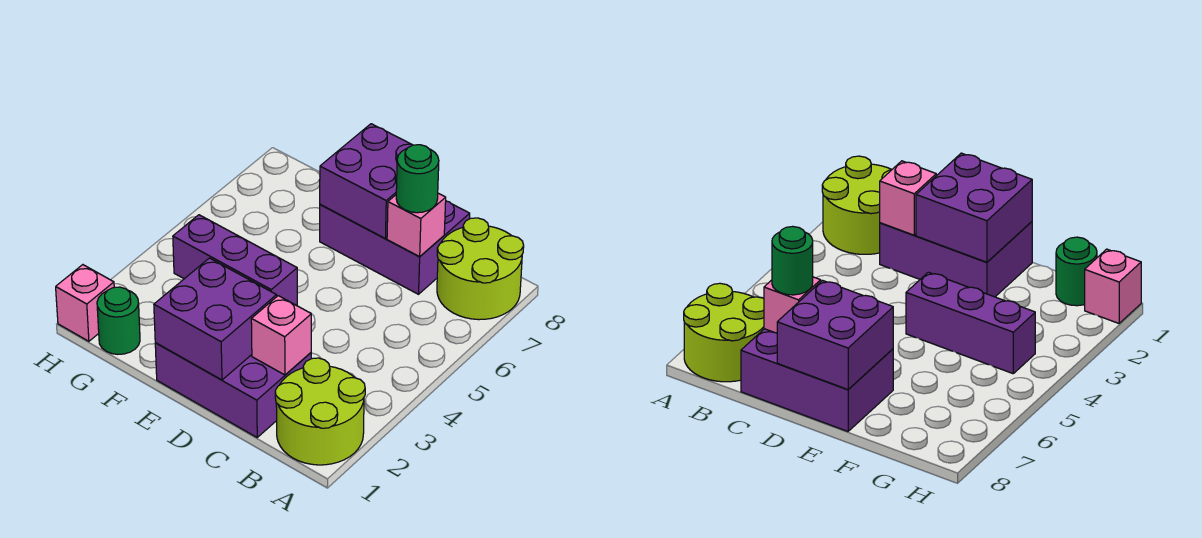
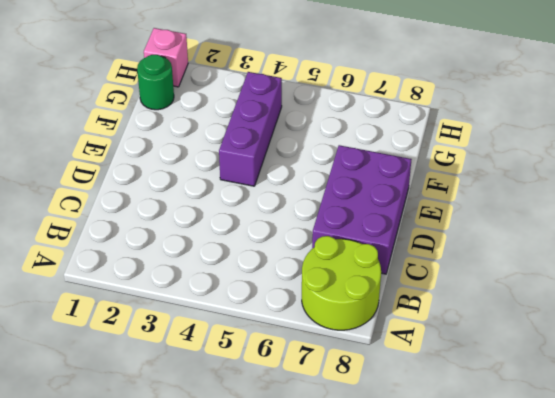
none -> lime round brick A1:B2 level 1
none -> purple brick C1:E2 level 1
none -> pink brick C2 level 2

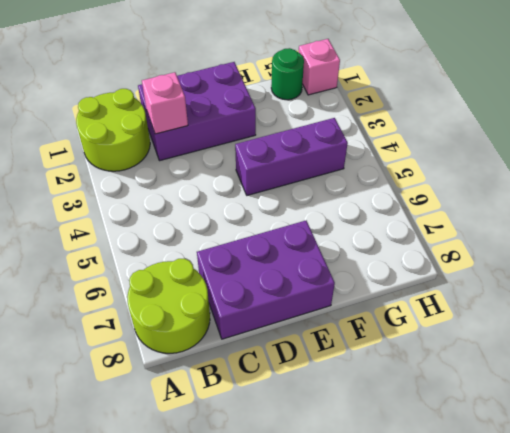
none -> pink brick C7 level 2
none -> purple brick D1:E2 level 2
none -> purple brick D7:E8 level 2

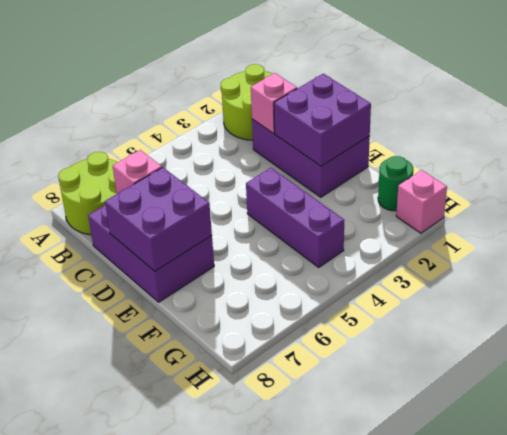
none -> green round brick C7 level 3

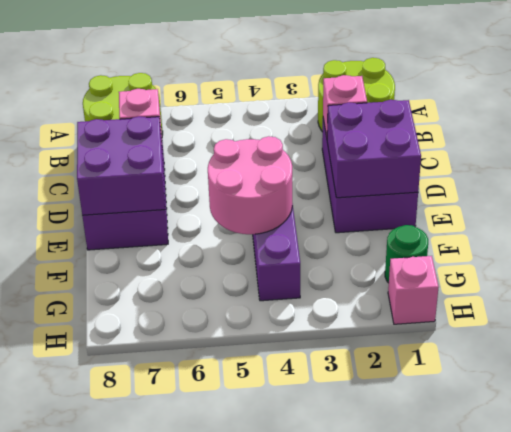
pink round brick E4:F5 level 2 -> none
none -> green round brick C7 level 3

